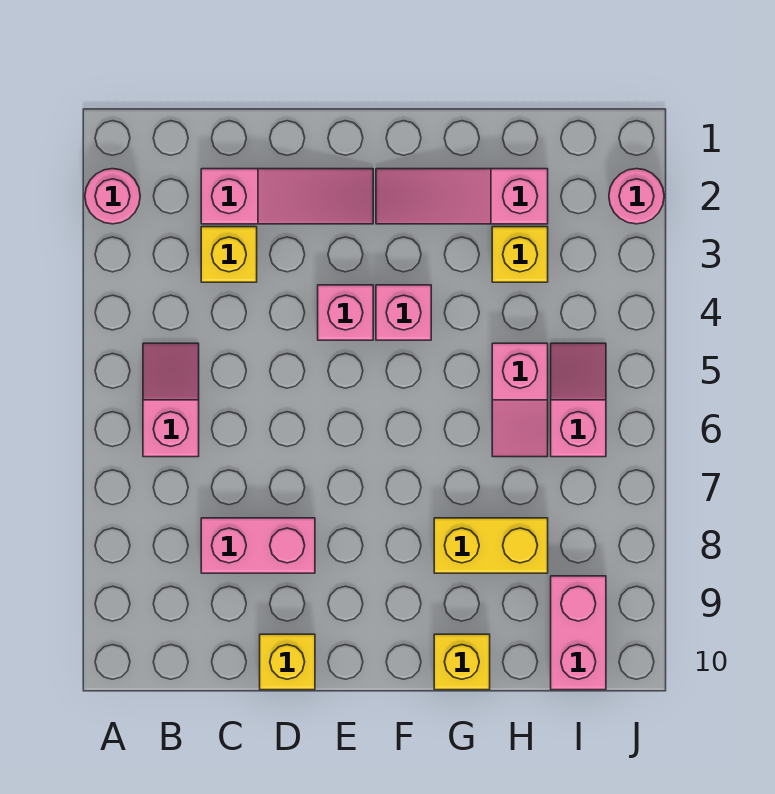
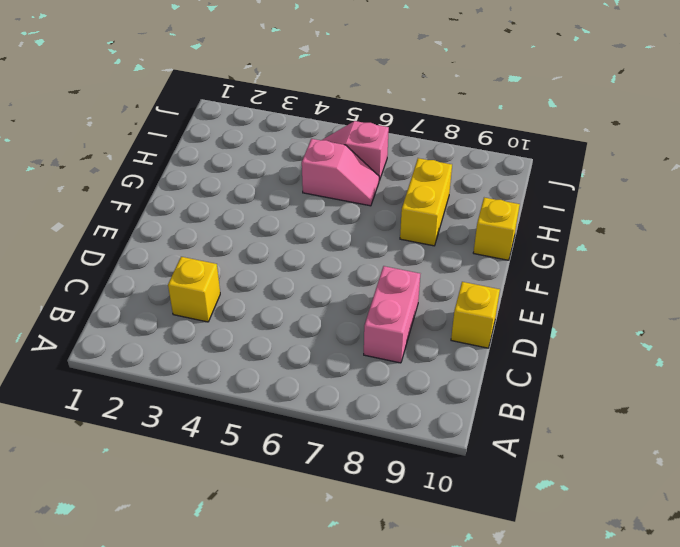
none -> pink round brick A2 level 1
none -> pink slope B5:B6 level 1 top 6
none -> pink slope C2:E2 level 1 top C

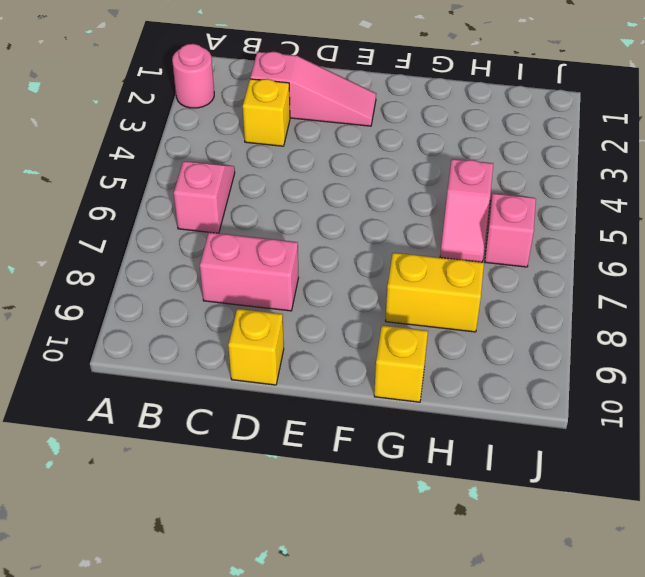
none -> pink brick E4 level 1
none -> pink slope F2:H2 level 1 top H
none -> pink brick F4 level 1

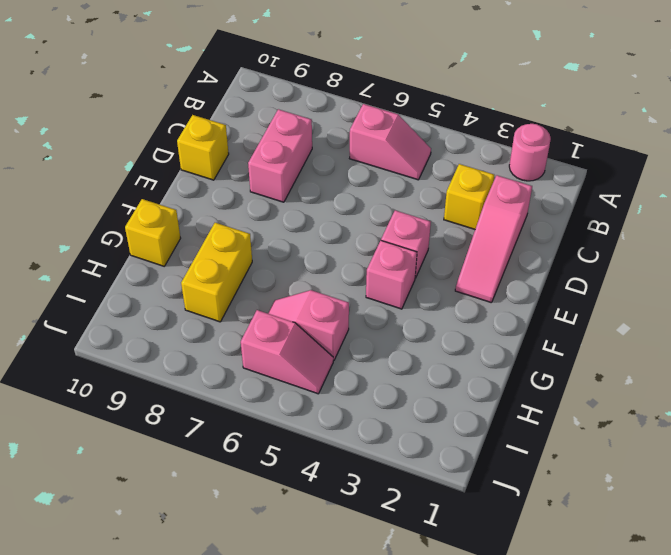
none -> pink slope F2:H2 level 1 top H
none -> yellow brick H3 level 1
none -> pink brick I9:I10 level 1

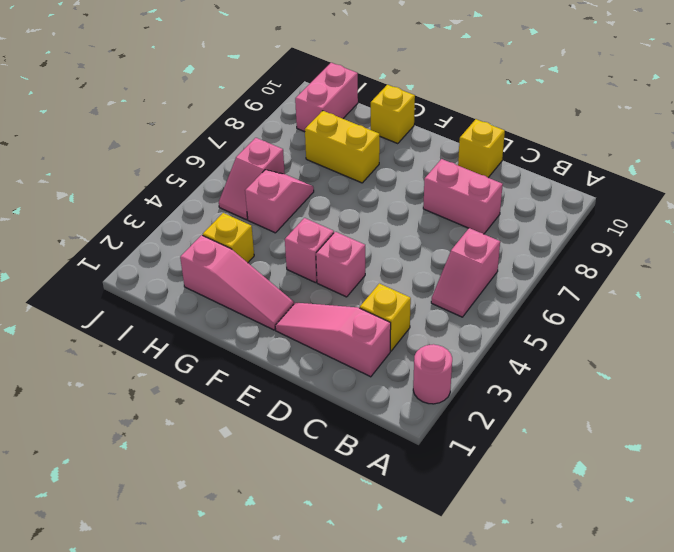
none -> pink round brick J2 level 1

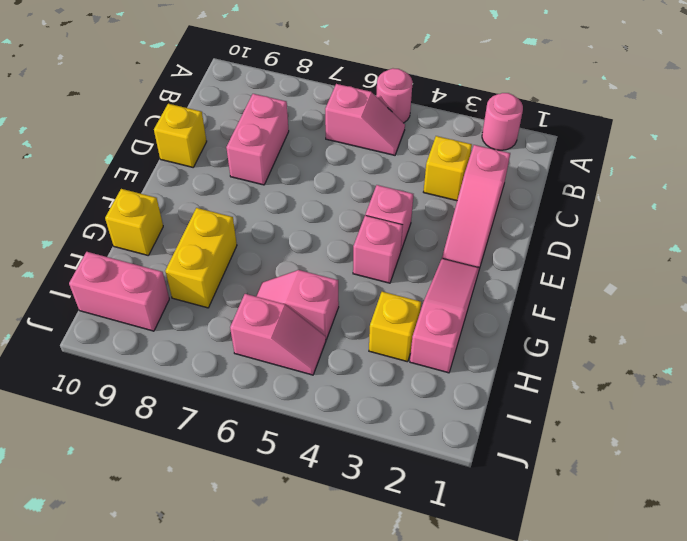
pink round brick A5 level 1 -> pink round brick J2 level 1

